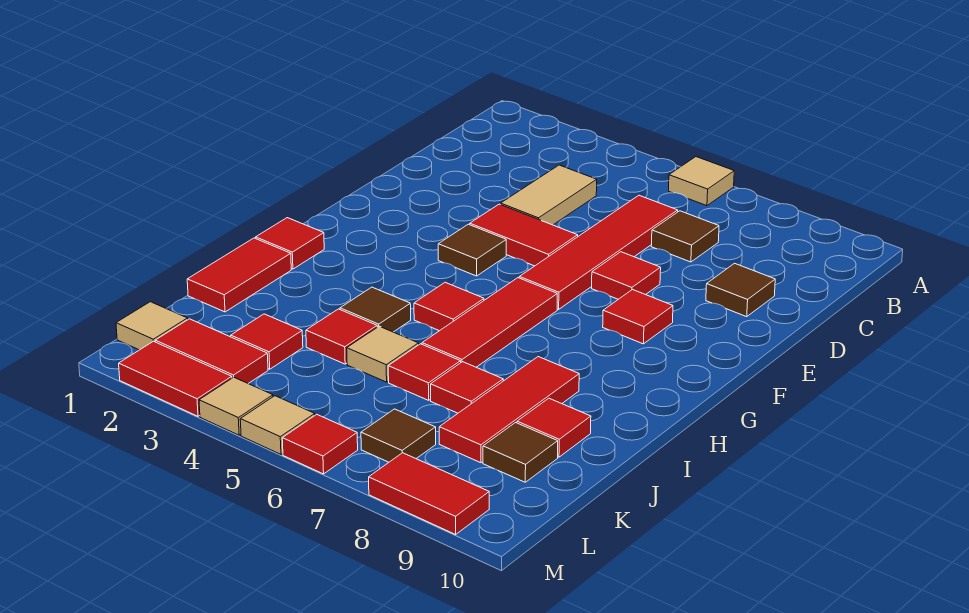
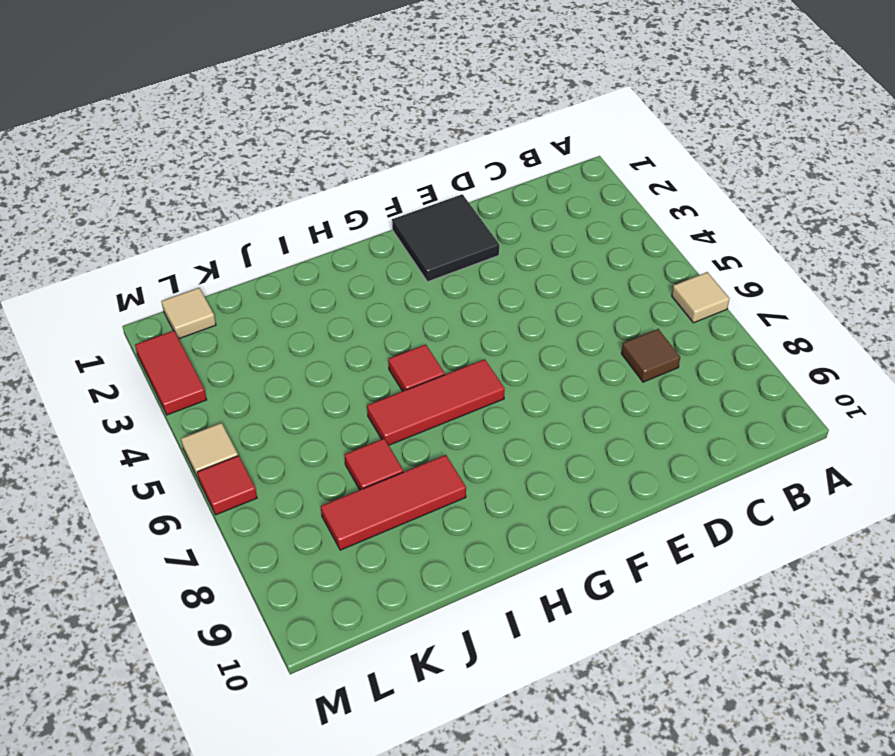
black tile E1:F2 level 1 -> none
none -> tan tile C4:D4 level 1
none -> red tile C6:F6 level 1
none -> brown tile D9 level 1
none -> red tile E4:E5 level 1

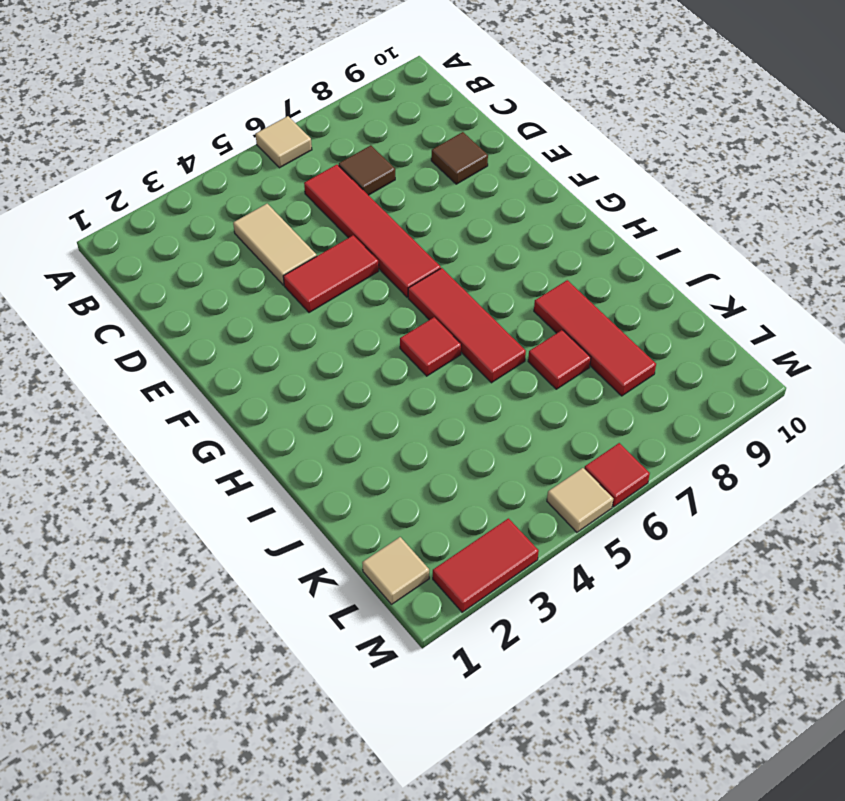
none -> red tile E7 level 1
none -> brown tile F4 level 1
none -> red tile F8 level 1
none -> red tile H1 level 1

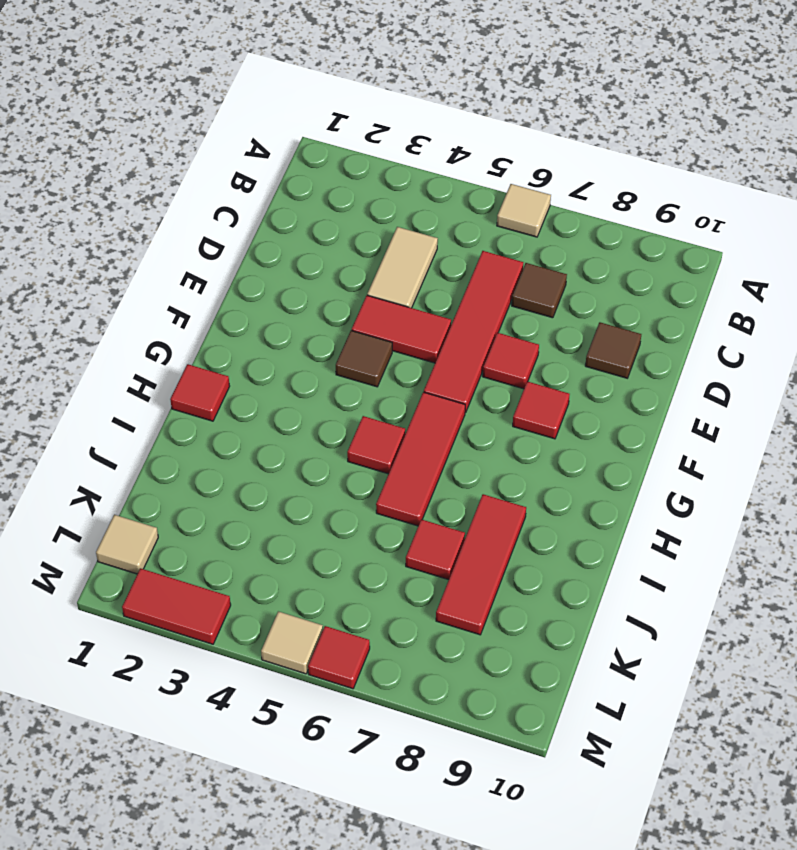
none -> red tile I1:J1 level 1
none -> brown tile I4 level 1
none -> red tile J4 level 1
none -> tan tile J5 level 1

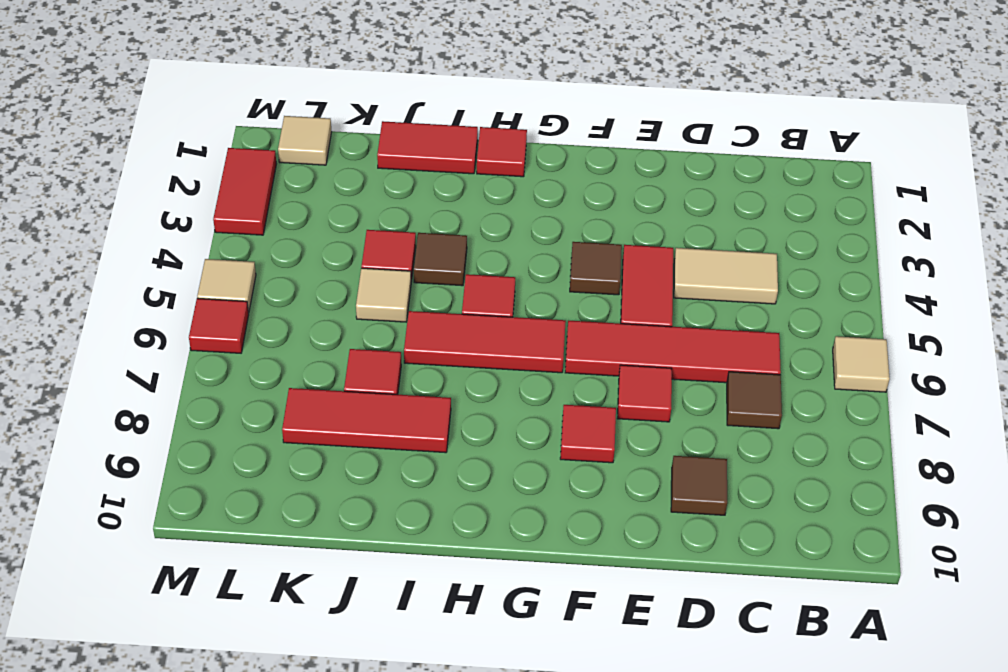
none -> red tile J6 level 1
none -> red tile J9 level 1
none -> red tile K3 level 1
none -> brown tile K9 level 1

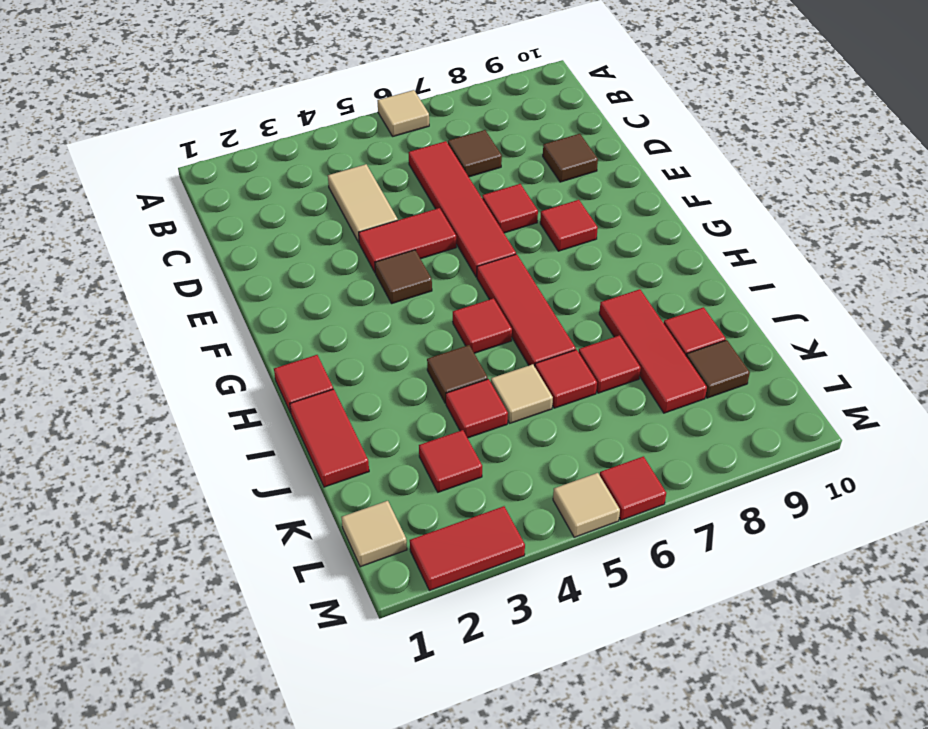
none -> red tile L2:L3 level 1
none -> brown tile L7 level 1
none -> tan tile M4 level 1
none -> red tile M8:M9 level 1

